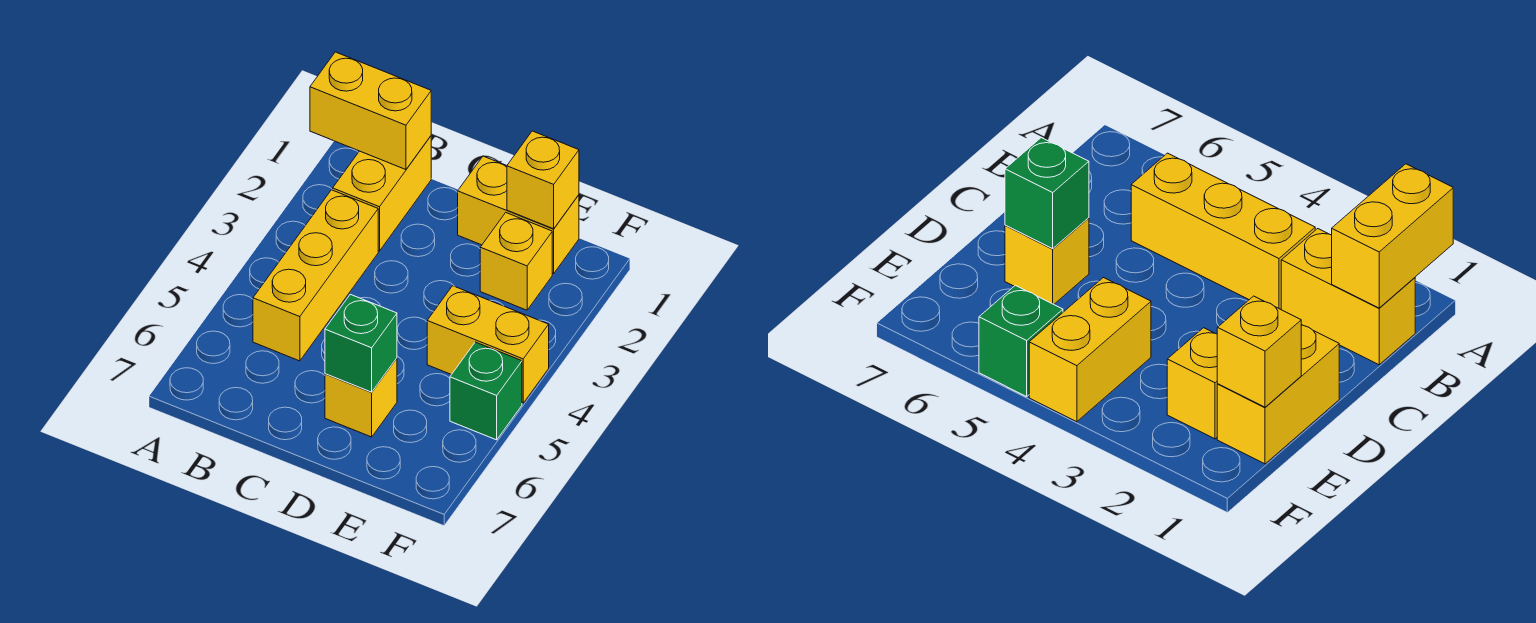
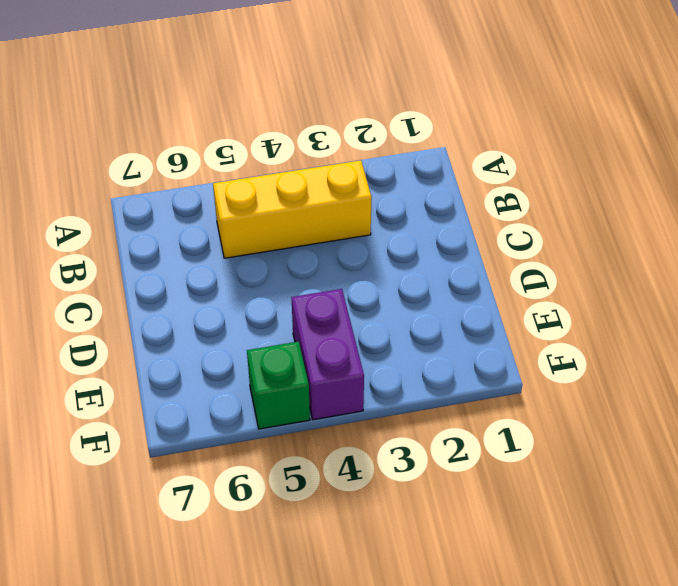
purple brick E4:F4 level 1 -> yellow brick E4:F4 level 1
none -> yellow brick B1:B2 level 1
none -> yellow brick D1:E1 level 1

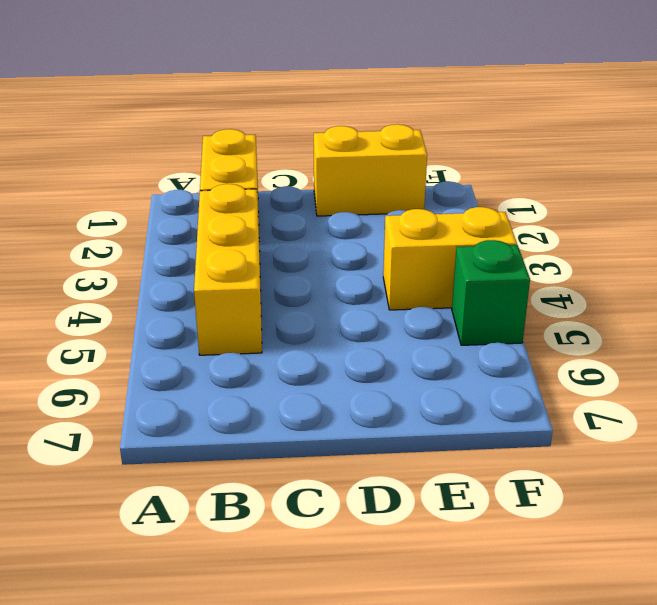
none -> yellow brick D6 level 1
none -> yellow brick E2 level 1

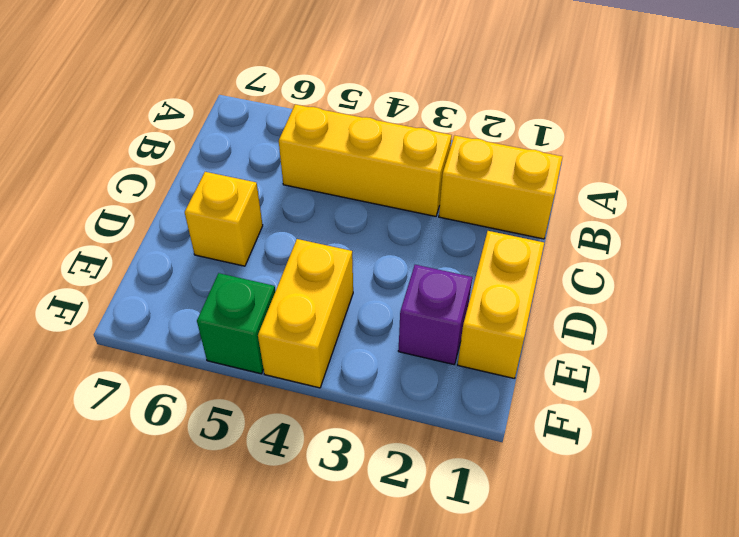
purple brick E2 level 1 -> yellow brick E2 level 1
none -> yellow brick A1:B1 level 2
none -> green brick D6 level 2

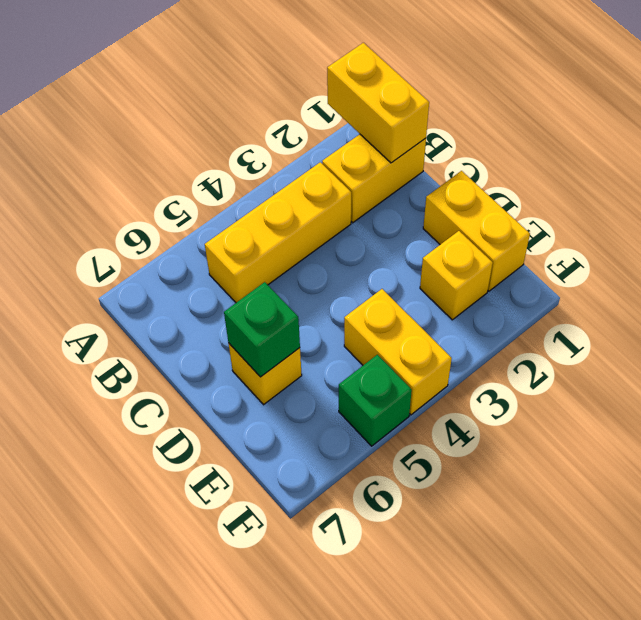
none -> yellow brick E1 level 2

